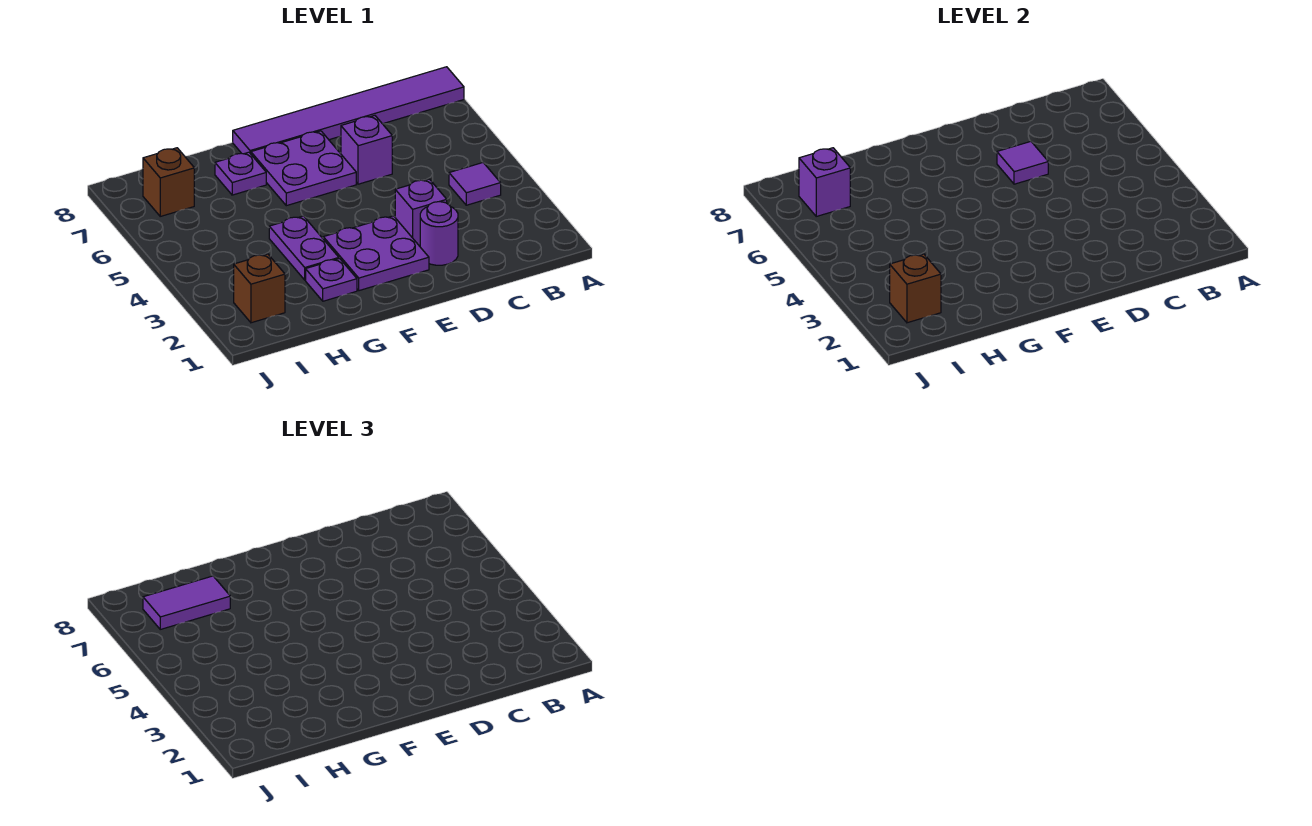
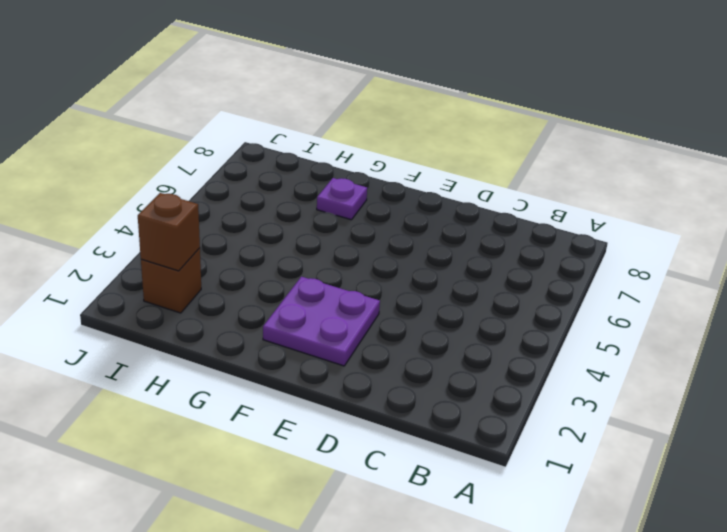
none -> purple tile A8:F8 level 1
none -> purple tile B4 level 1
none -> purple round brick D2 level 1

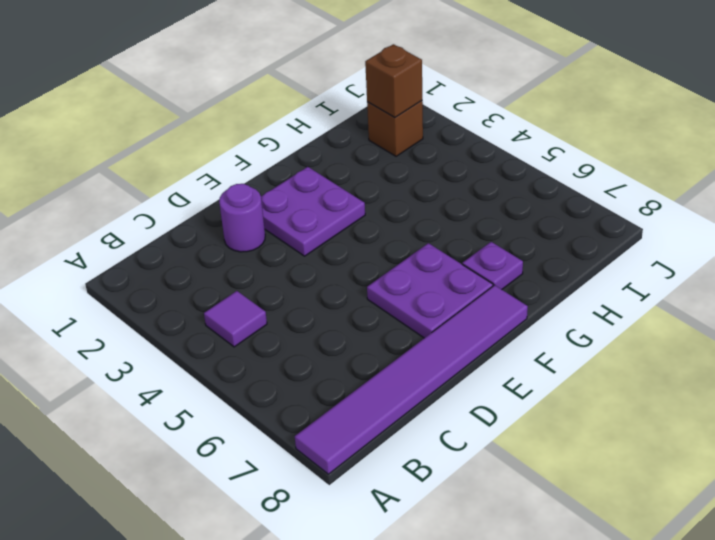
none -> purple brick D3 level 1
none -> purple brick D6 level 1
none -> purple plate G2 level 1

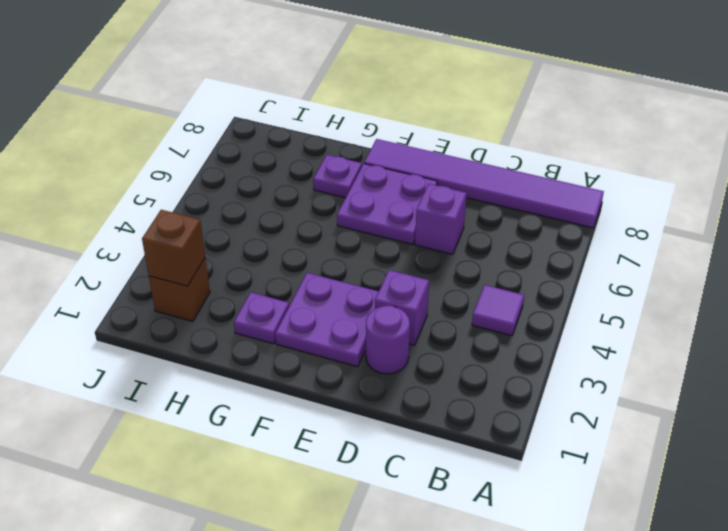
none -> purple plate G3:G4 level 1
none -> brown brick I7 level 1
none -> purple tile D6 level 2

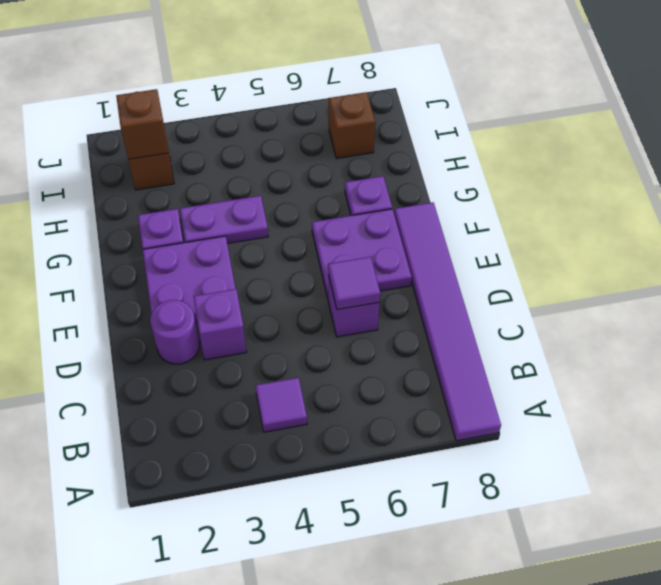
none -> purple brick I7 level 2
none -> purple tile H7:I7 level 3

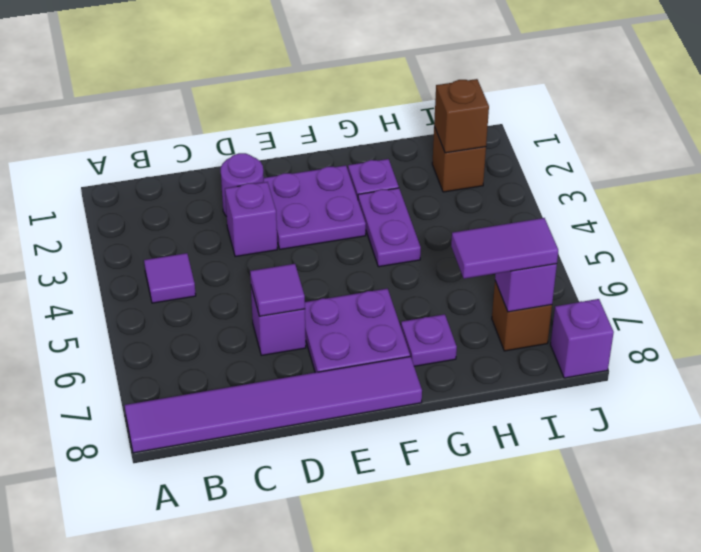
purple brick J8 level 1 -> none

